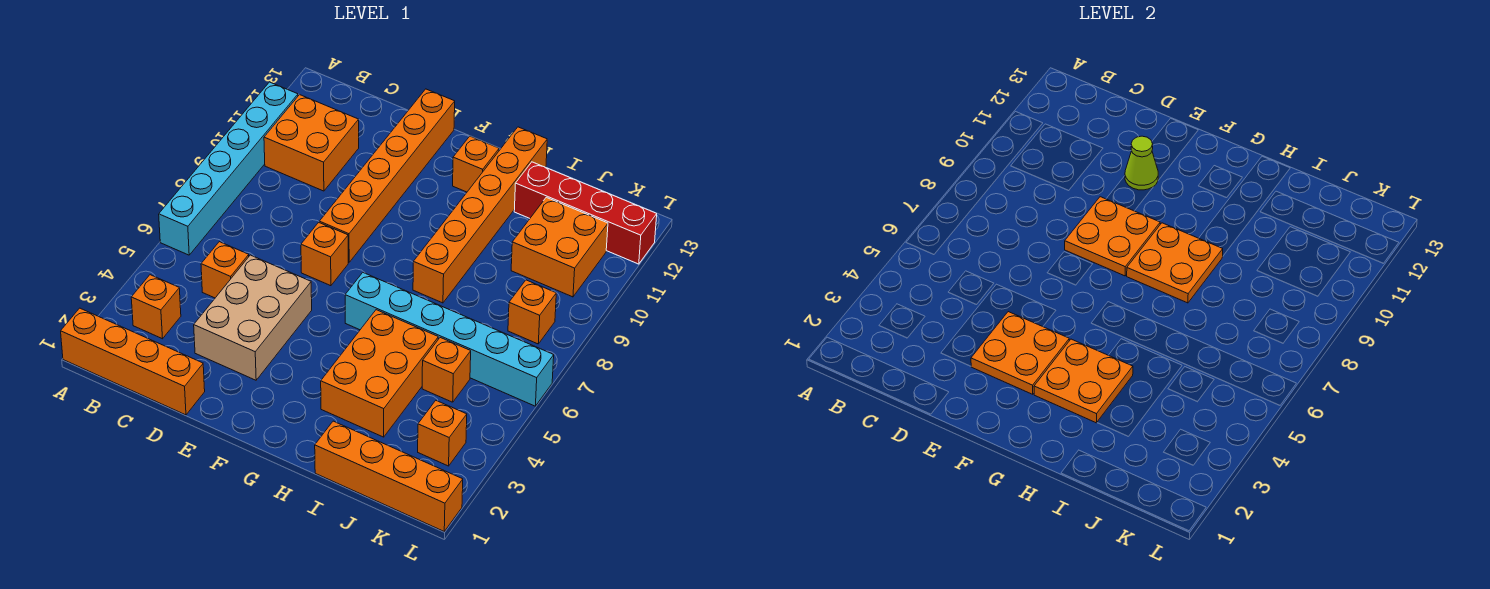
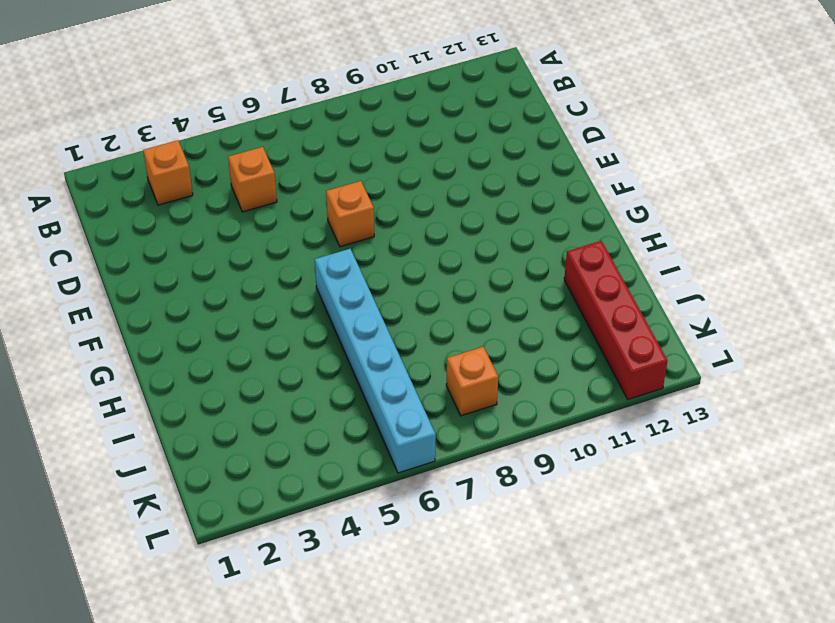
none -> orange brick A1:D1 level 1
none -> cyan brick A6:A11 level 1
none -> orange brick B10:C11 level 1

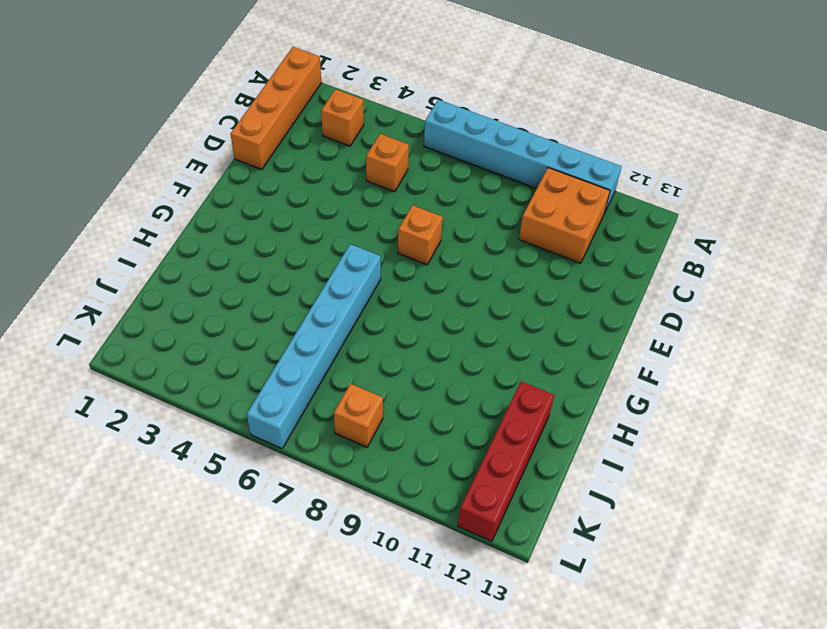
none -> tan brick D3:E5 level 1
none -> orange brick E8:E13 level 1
none -> orange brick G12 level 1

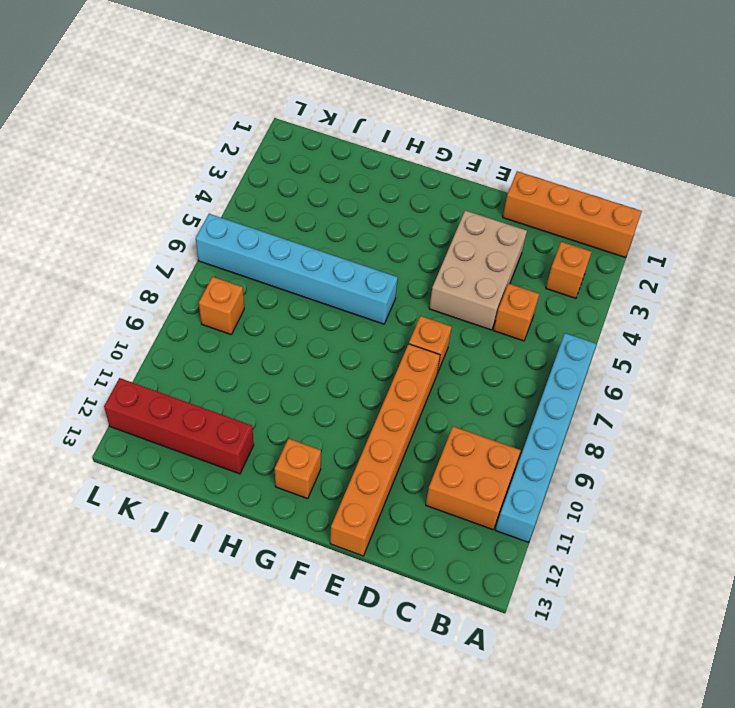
none -> orange brick H3:I5 level 1
none -> orange brick H8:H13 level 1
none -> orange brick I1:L1 level 1

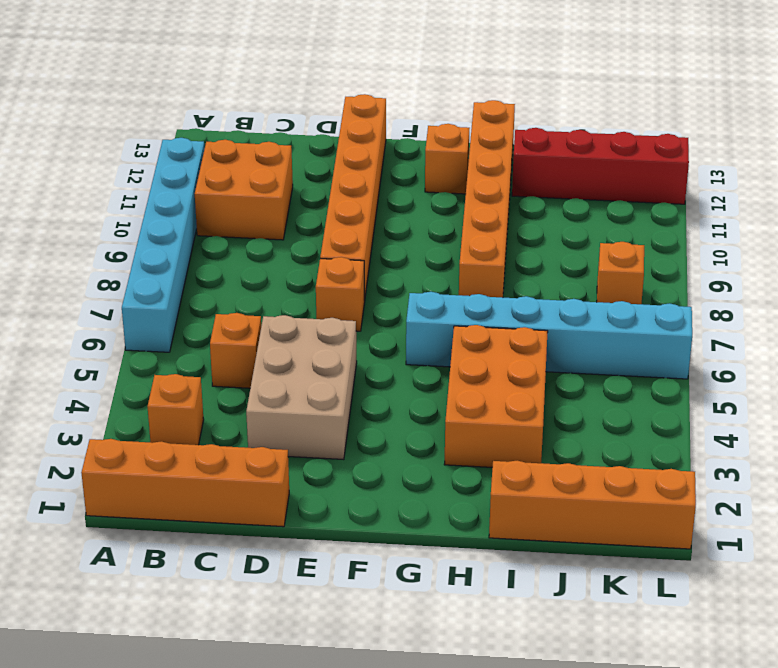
none -> orange brick J5 level 1
none -> orange brick J10:K11 level 1
none -> orange brick K3 level 1

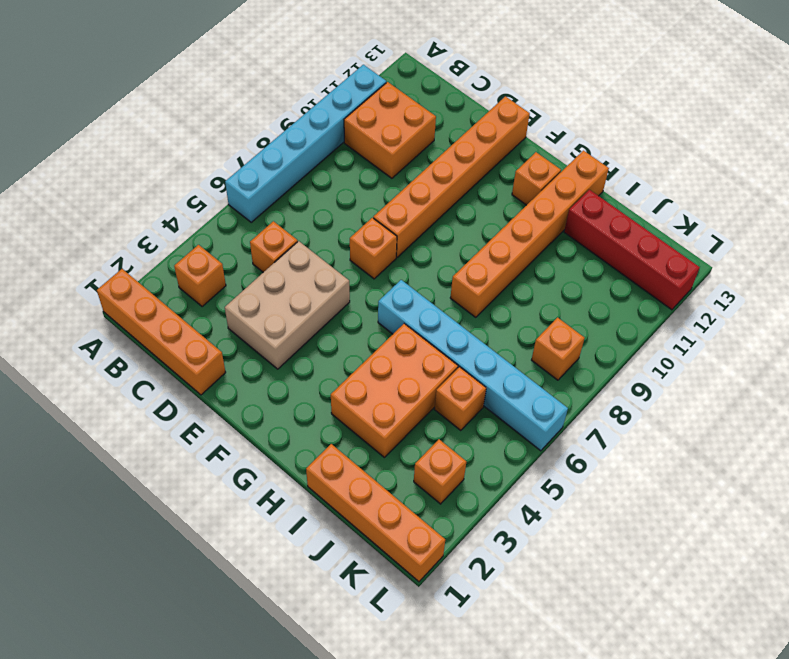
none -> orange brick J10:K11 level 1
none -> orange plate E3:F4 level 2
none -> orange plate E8:F9 level 2

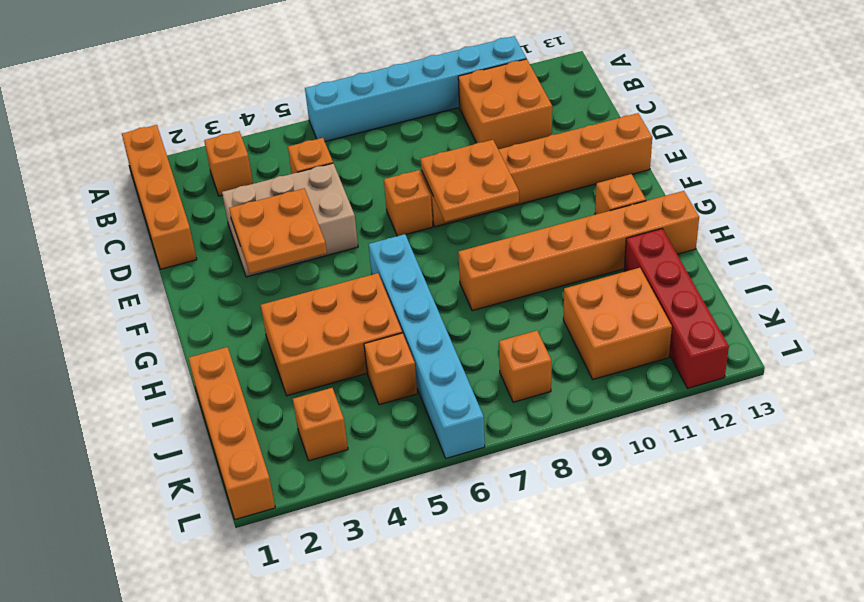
none -> lime cone E11 level 2
none -> orange plate G3:H4 level 2
none -> orange plate G8:H9 level 2

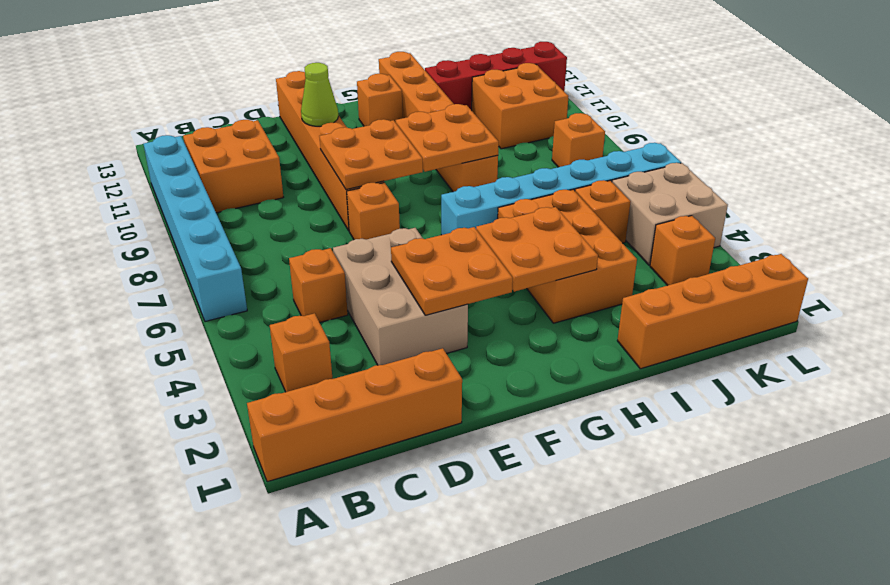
tan brick K4:L5 level 1 -> none

